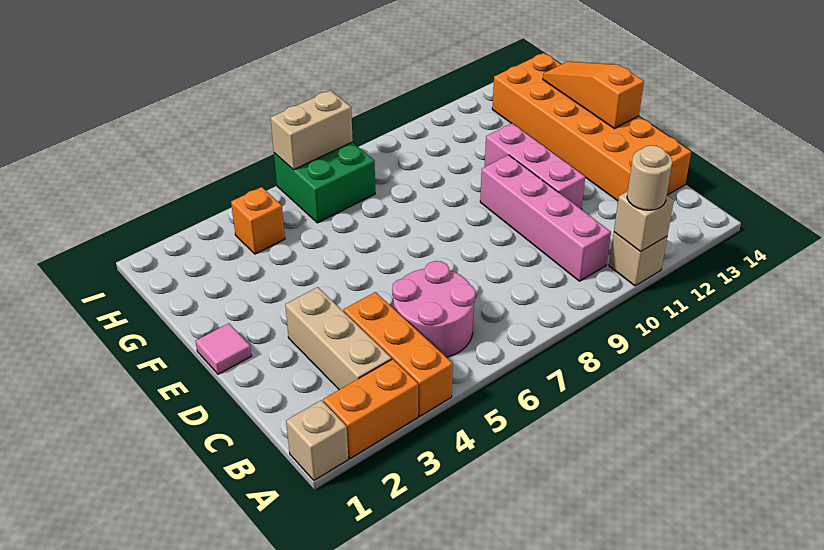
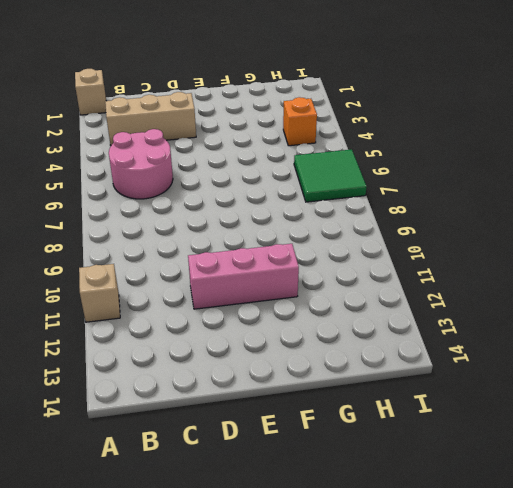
green tile H6:I7 level 1 -> green brick H6:I7 level 1
none -> orange brick A2:A3 level 1
none -> orange brick A4:C4 level 1
none -> pink brick B10:E10 level 1

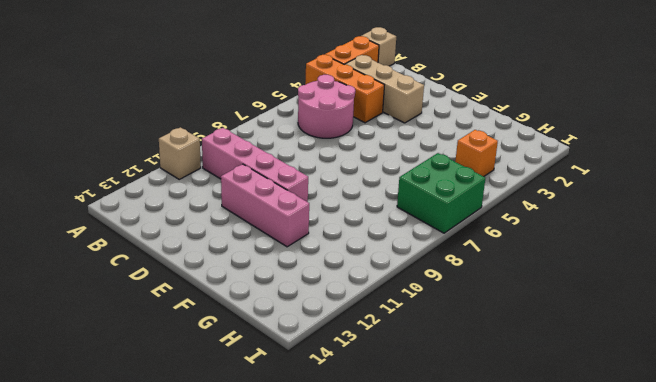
none -> orange brick C13:H14 level 1
none -> pink tile E1 level 1
none -> tan brick A11 level 2

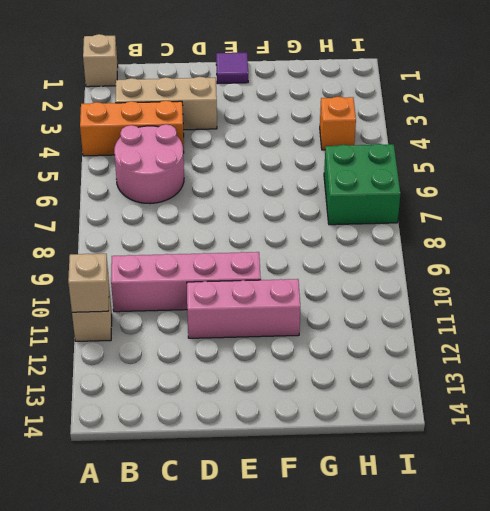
purple tile E1 level 1 -> pink tile E1 level 1
none -> orange brick A2:A3 level 1
none -> orange brick C13:H14 level 1
none -> orange slope E14:G14 level 2 top E

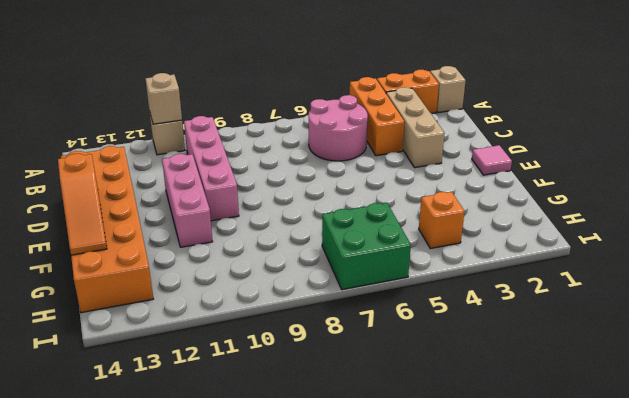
none -> tan brick I6:I7 level 2
none -> tan round brick A11 level 3

